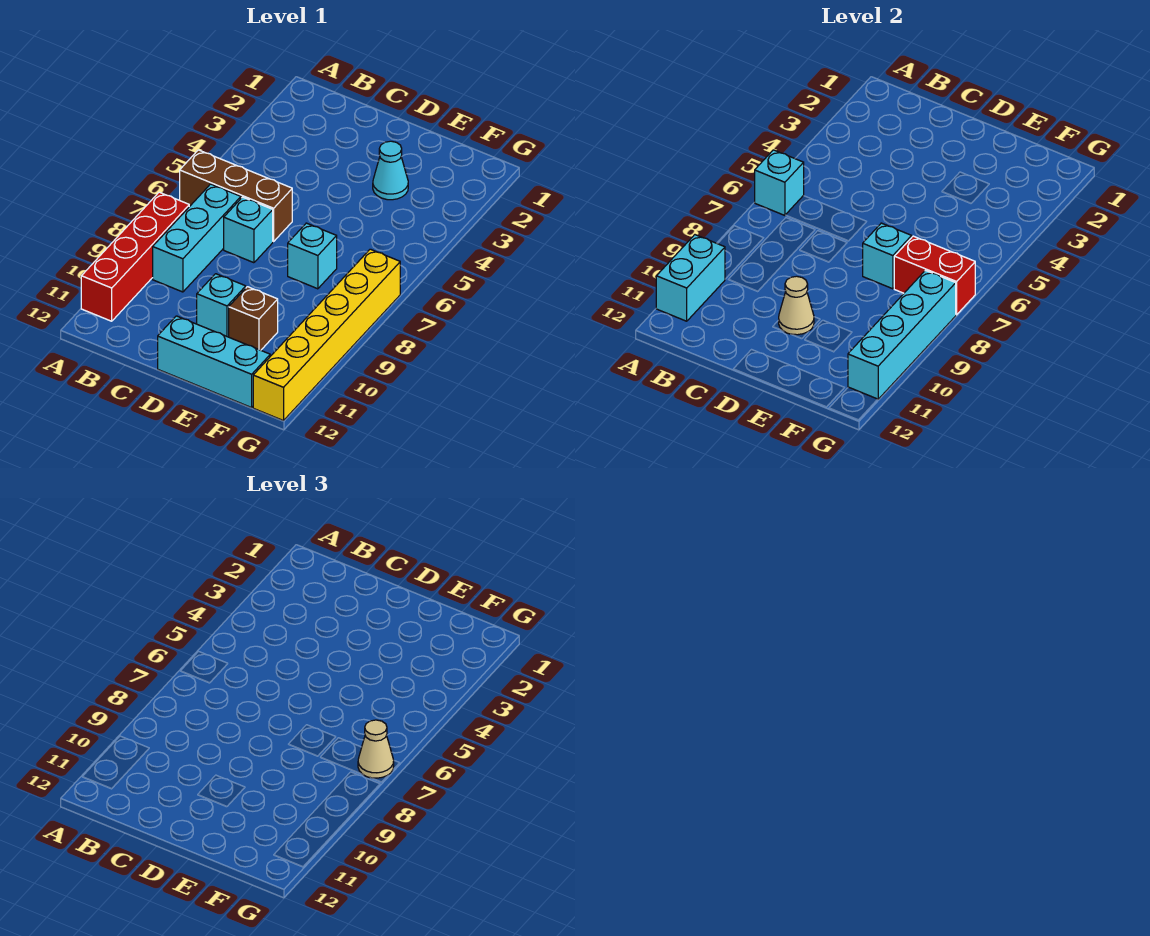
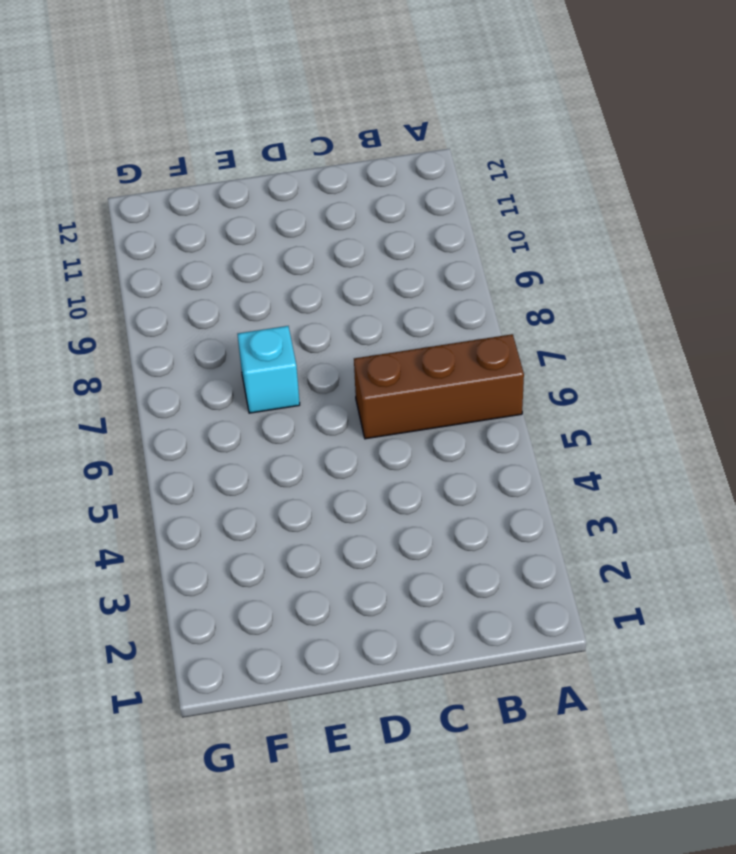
none -> red brick A8:A11 level 1
none -> cyan brick B7:B9 level 1
none -> cyan brick C7 level 1

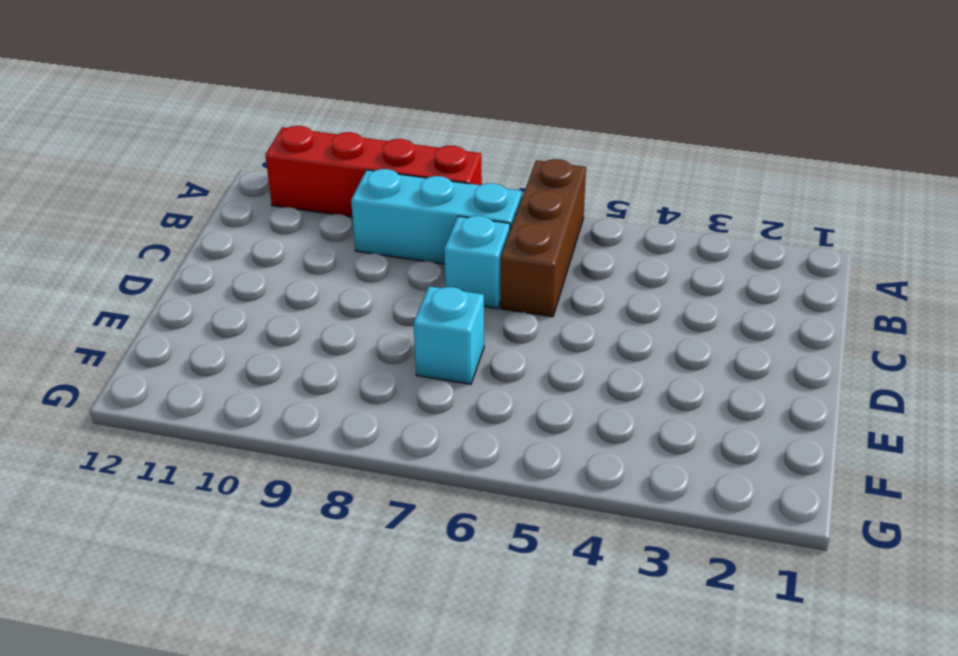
none -> cyan brick D10 level 1
none -> cyan brick D12:F12 level 1
none -> cyan cone E3 level 1

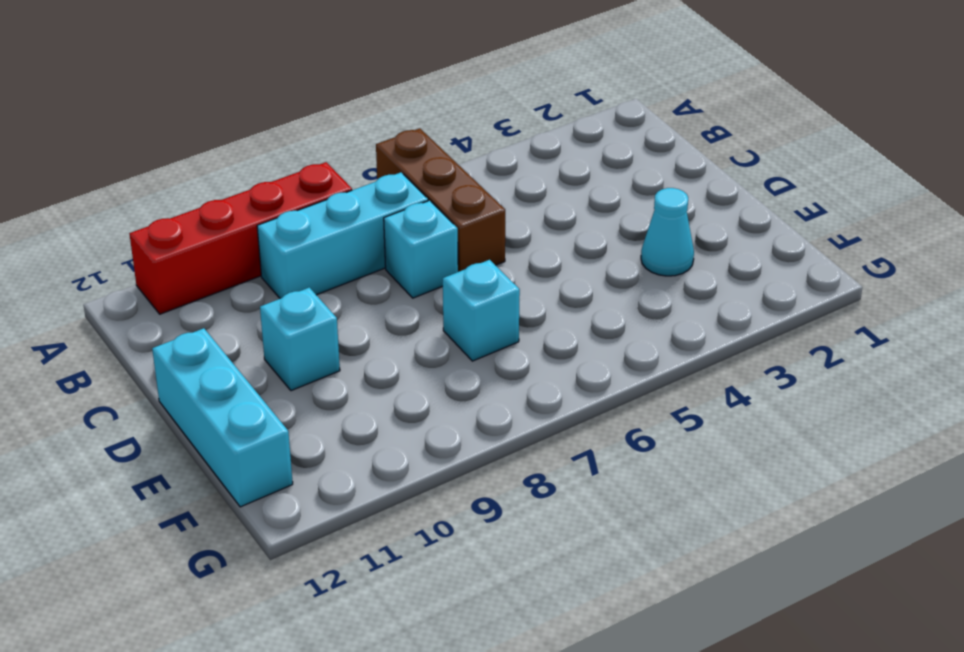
none -> brown brick E10 level 1
none -> yellow brick G7:G12 level 1
none -> cyan brick A6 level 2

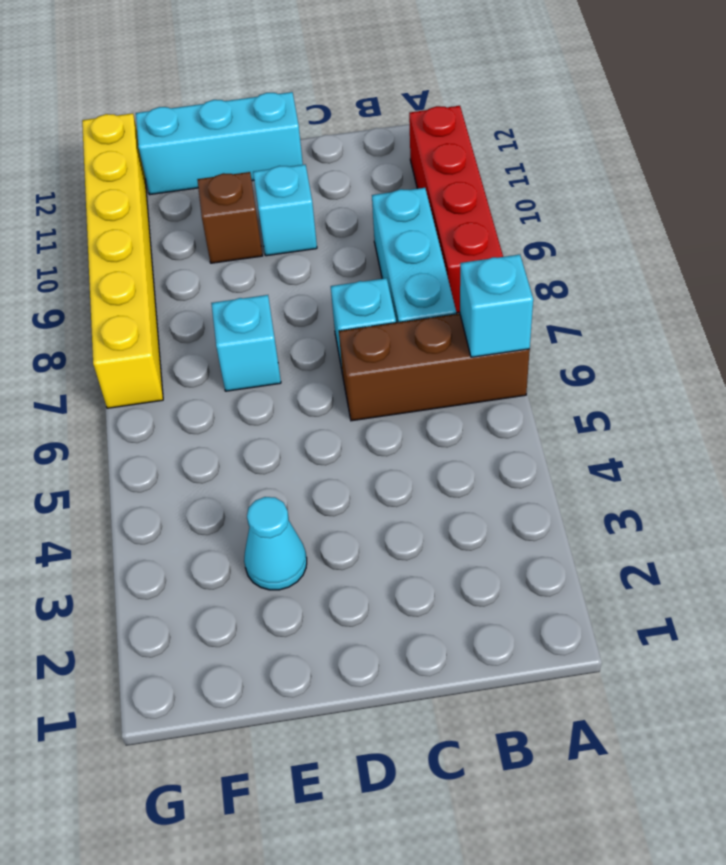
none -> cyan brick A10:A11 level 2
none -> tan cone D10 level 2
none -> cyan brick E7 level 2

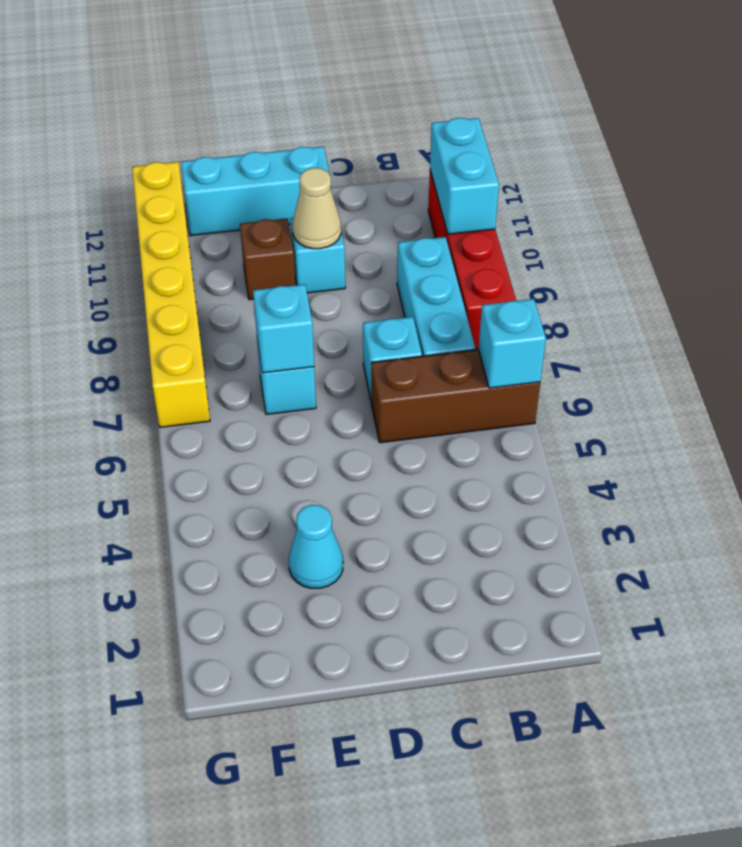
none -> red brick F7:G7 level 2
none -> cyan brick G8:G11 level 2
none -> tan cone G7 level 3

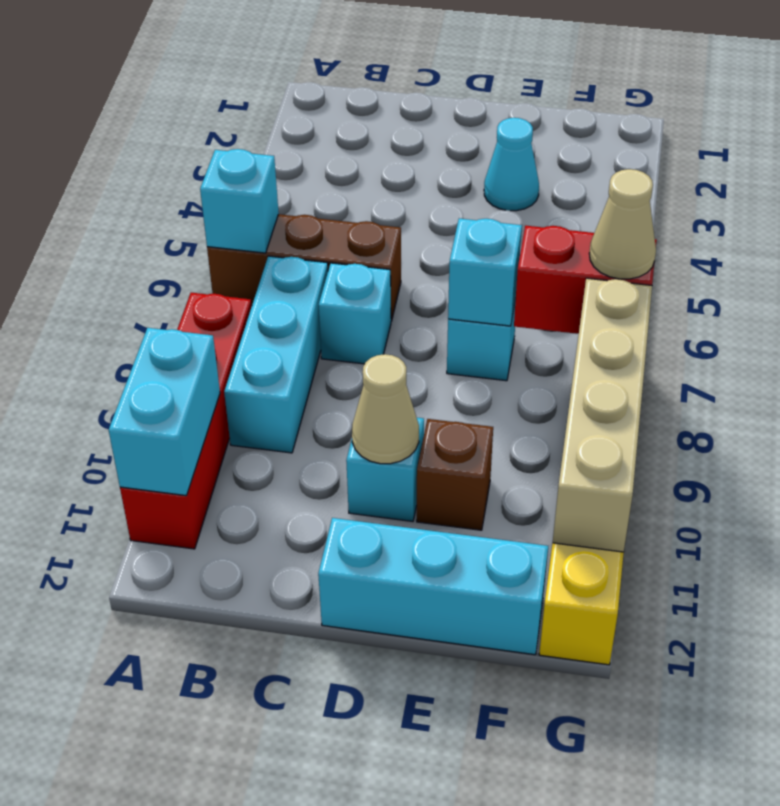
tan brick G8:G11 level 2 -> cyan brick G8:G11 level 2

